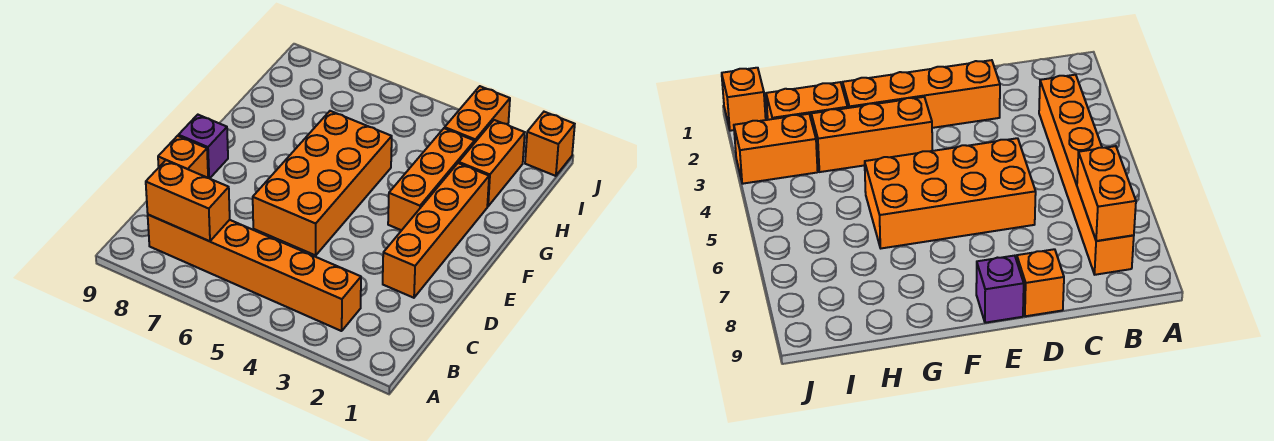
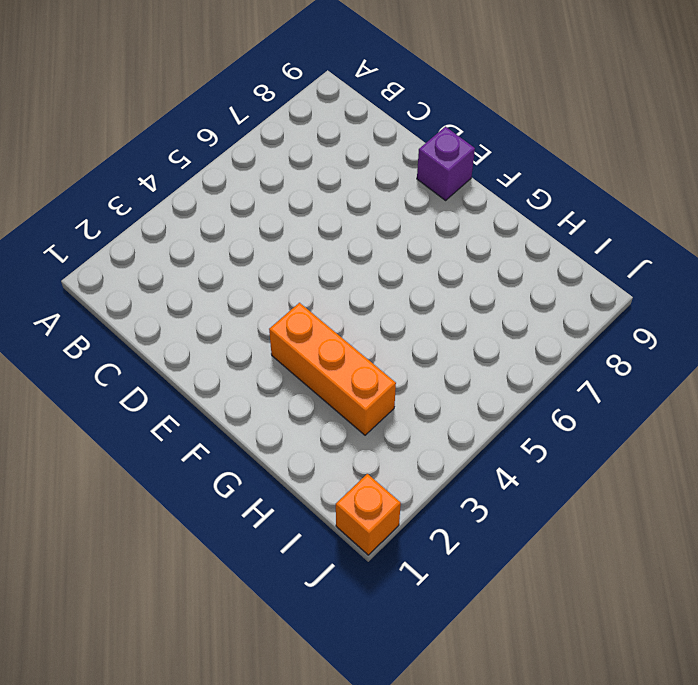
none -> orange brick B3:B8 level 1
none -> orange brick D2:G2 level 1

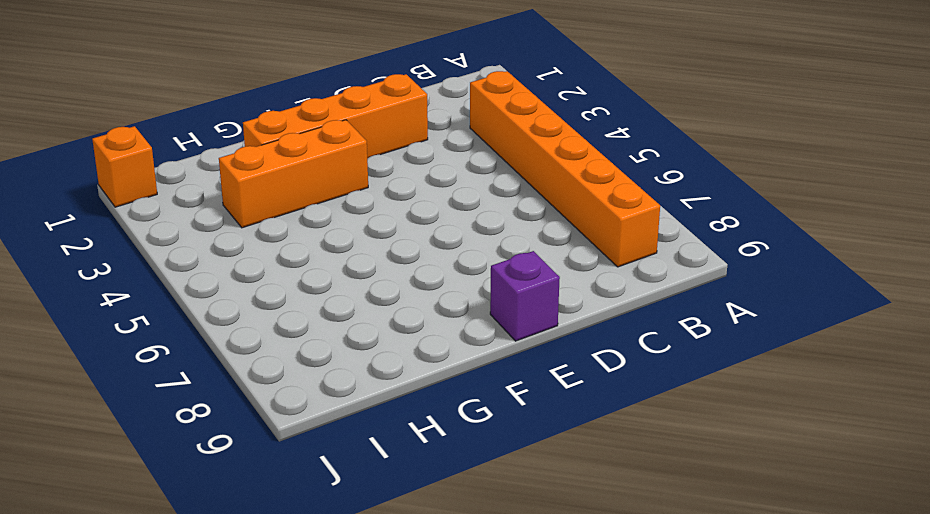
none -> orange brick D5:G6 level 1
none -> orange brick D9 level 1

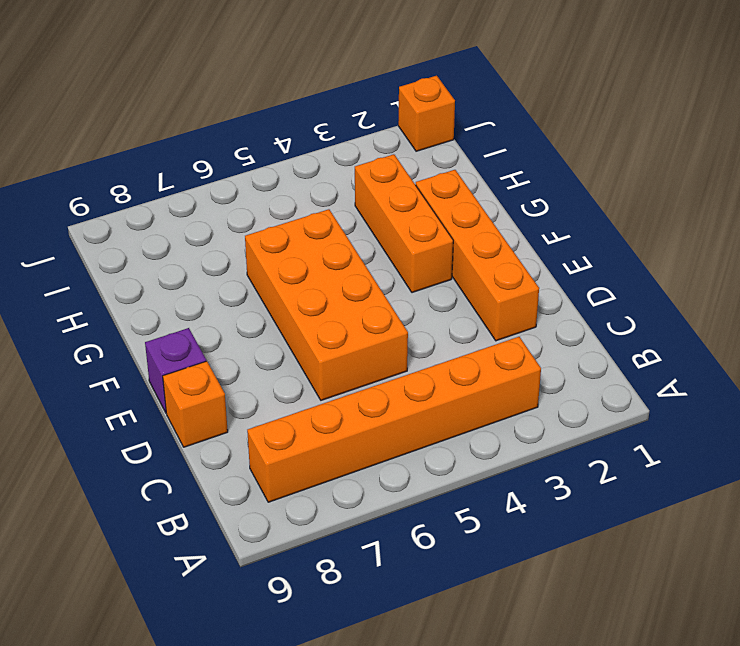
none -> orange brick H2:I2 level 1
none -> orange brick I3:J3 level 1

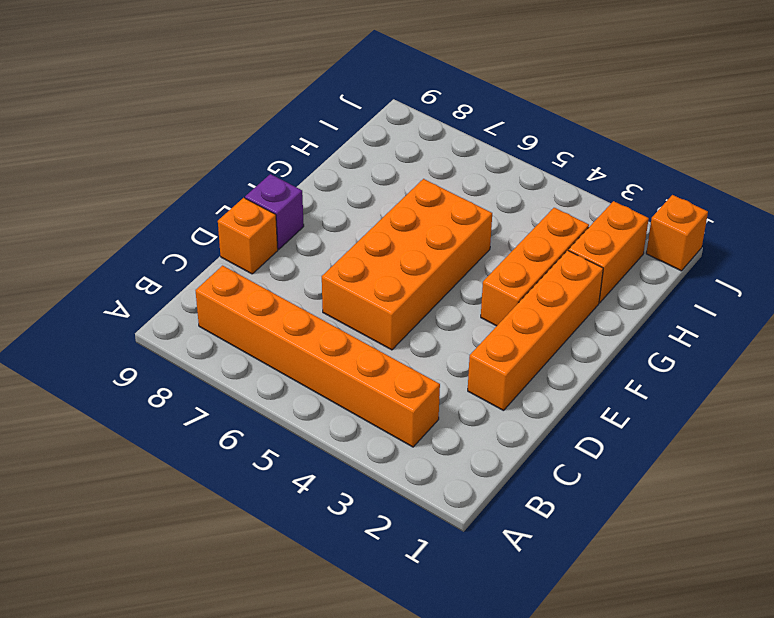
none -> orange brick I3:J3 level 1
none -> orange brick B7:B8 level 2

